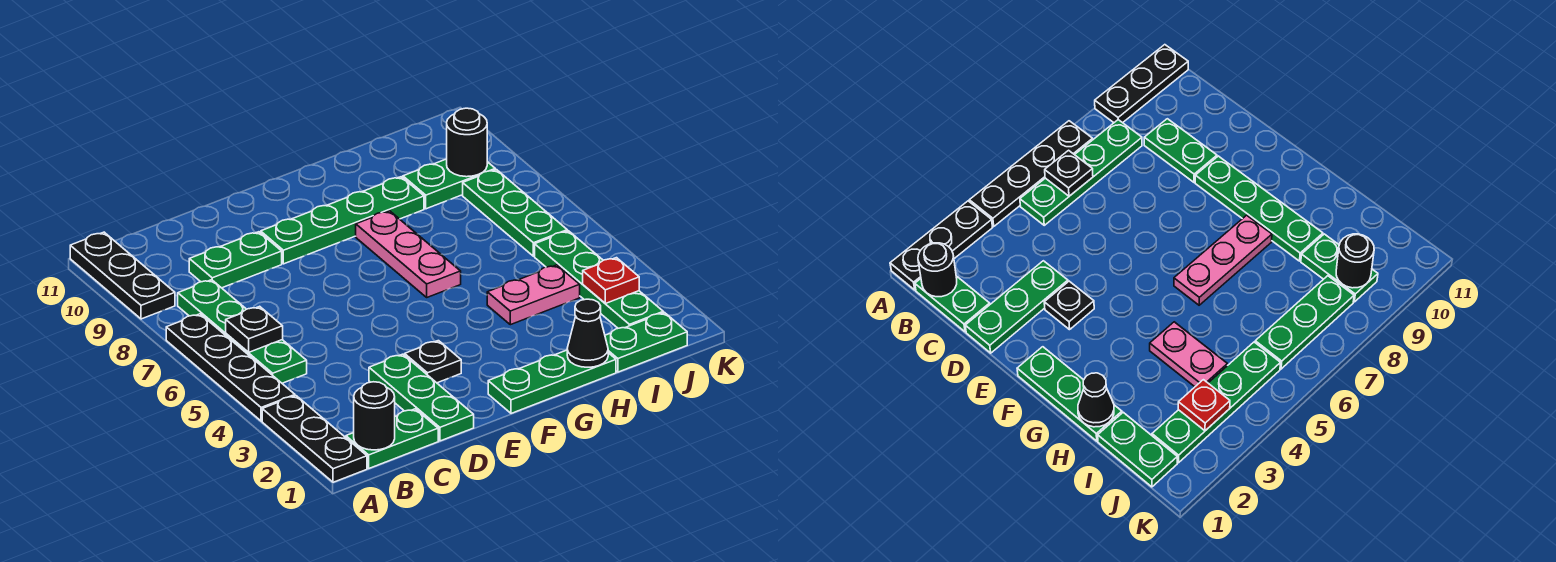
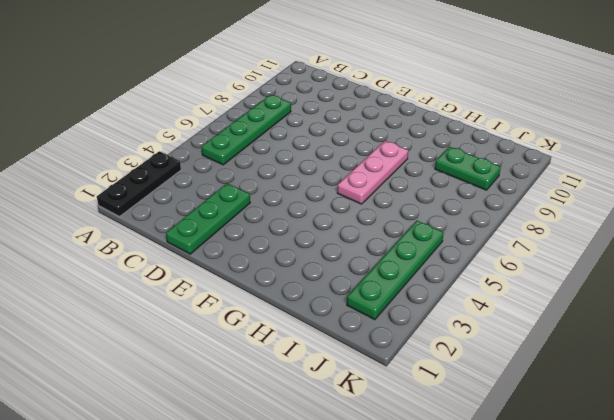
none -> black plate A4:A7 level 1
none -> black plate A9:A11 level 1
none -> green plate B1:C1 level 1

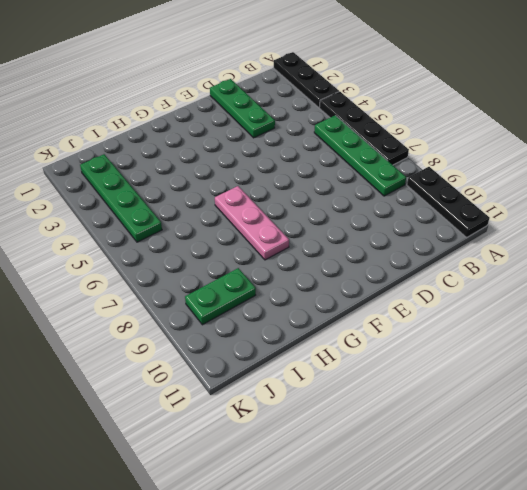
none -> green plate B1:C1 level 1
none -> green plate C9:D9 level 1
none -> black plate E3 level 1

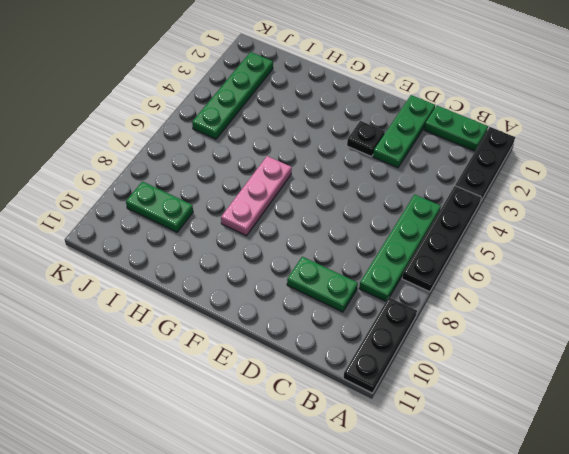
none -> green plate E9:H9 level 1
none -> green plate F1:H1 level 1
none -> pink plate H4:I4 level 1

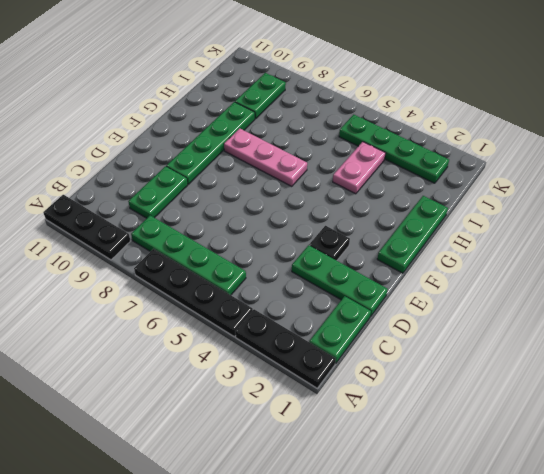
none -> green plate I1:J1 level 1
none -> green plate J6:J8 level 1
none -> black round brick B1 level 2

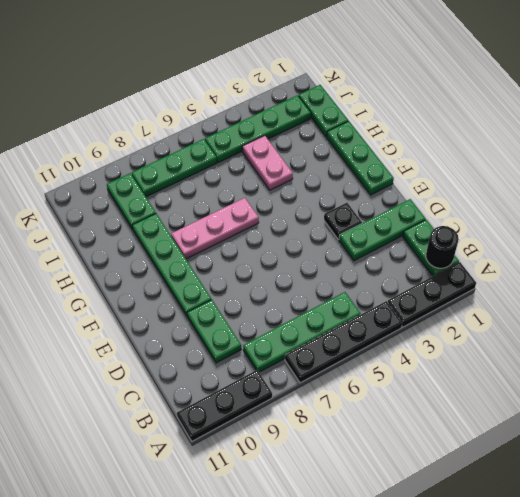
none -> black plate B6 level 2
none -> black cone H1 level 2
none -> red plate J3 level 2

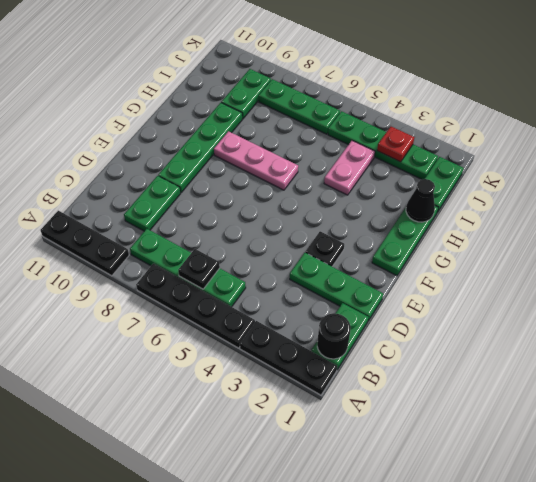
none -> black round brick J9 level 2

